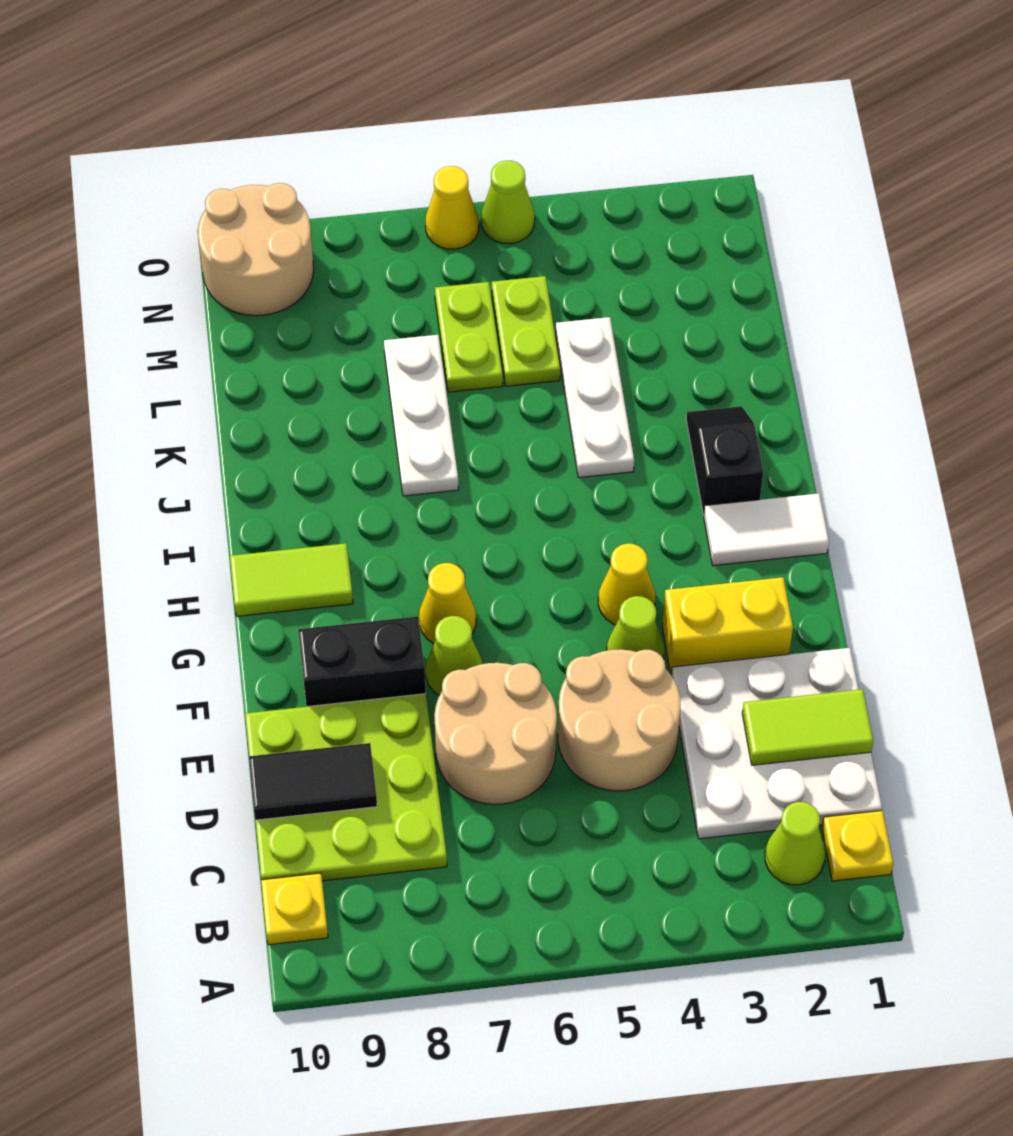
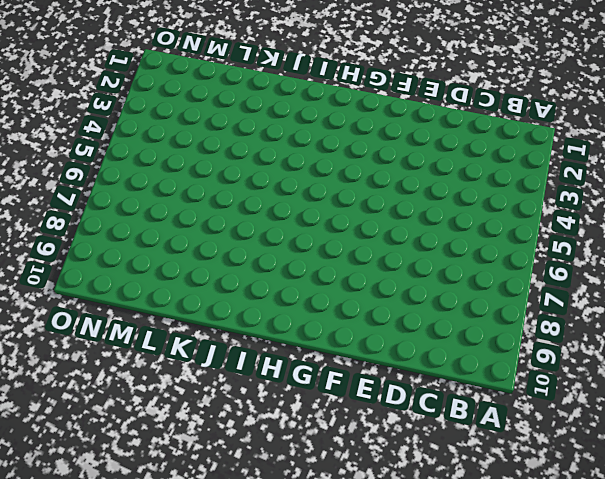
none -> yellow plate B1 level 1
none -> lime cone B2 level 1
none -> yellow plate B10 level 1

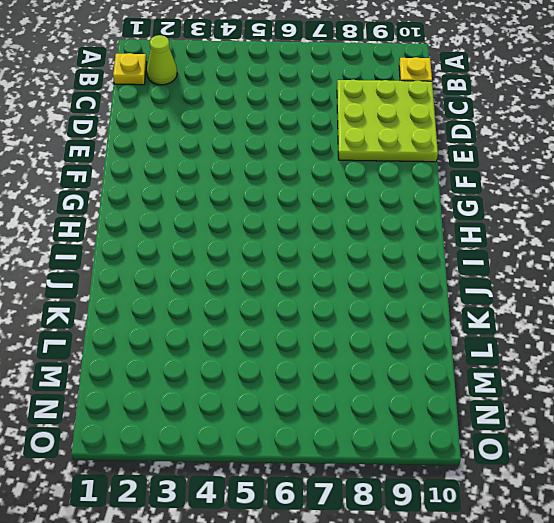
none -> white plate C1:E3 level 1
none -> tan round brick D4:E5 level 1
none -> tan round brick D6:E7 level 1

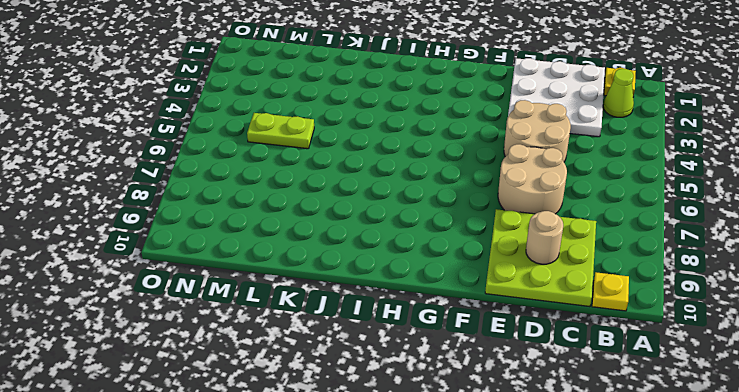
tan round brick D9 level 2 -> black tile D9:D10 level 2
none -> yellow brick F2:F3 level 1
none -> lime cone F4 level 1
none -> lime cone F7 level 1

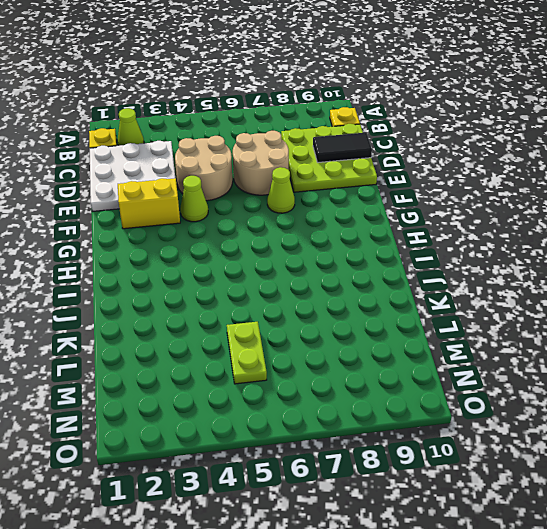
none -> black brick F8:F9 level 1
none -> yellow cone G4 level 1
none -> yellow cone G7 level 1

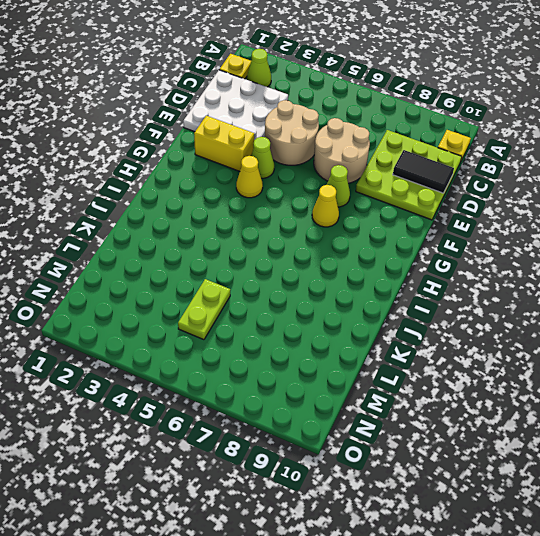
none -> black brick F8:F9 level 1
none -> white tile H1:H2 level 1
none -> lime tile H9:H10 level 1

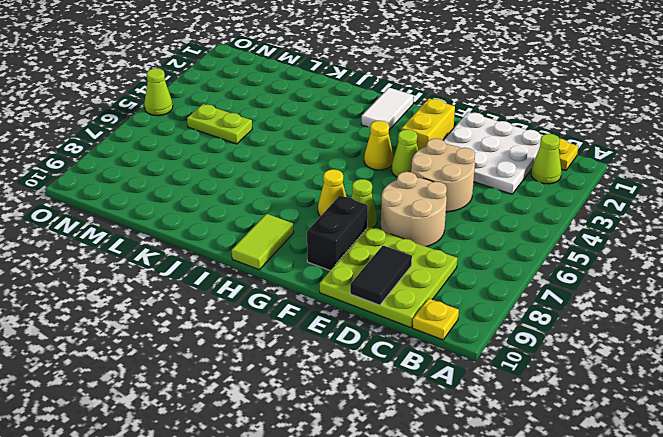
none -> black slope I2:J2 level 1 top I
none -> white plate J4:L4 level 1
none -> white plate J7:L7 level 1

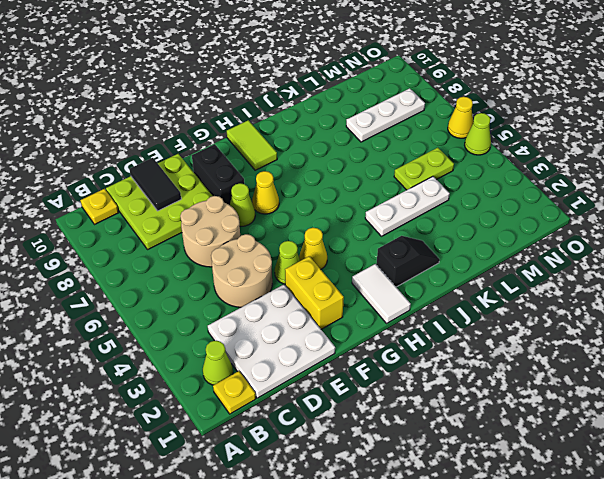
white plate L8:N8 level 1 -> white plate J7:L7 level 1
none -> lime plate L6:M6 level 1
none -> tan round brick N9:O10 level 1
none -> lime tile D1:D2 level 2

